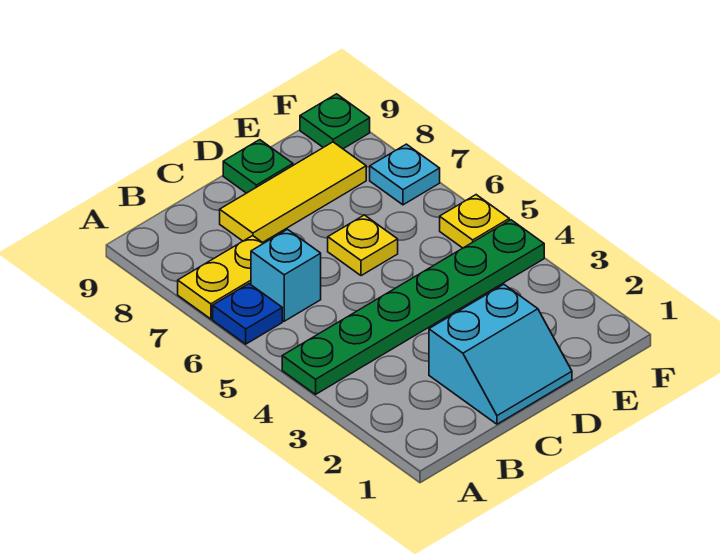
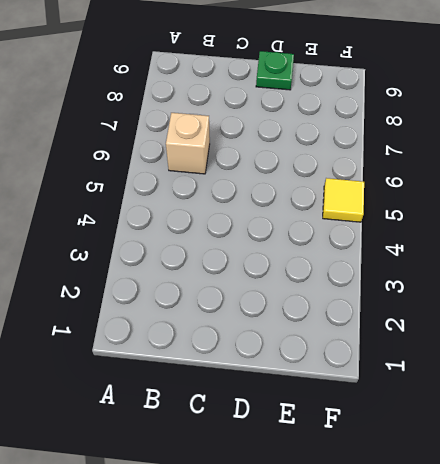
tan brick B6 level 1 -> cyan brick B6 level 1
yellow tile F5 level 1 -> yellow plate F5 level 1
none -> green plate A4:F4 level 1
none -> blue plate A6 level 1

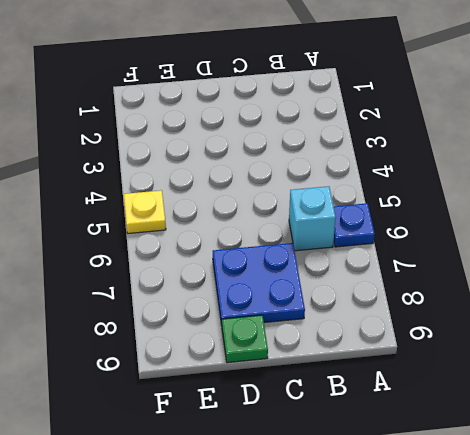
blue plate C7:D8 level 1 -> yellow tile C8:E8 level 1
none -> green plate A4:F4 level 1
none -> yellow plate A7:B7 level 1

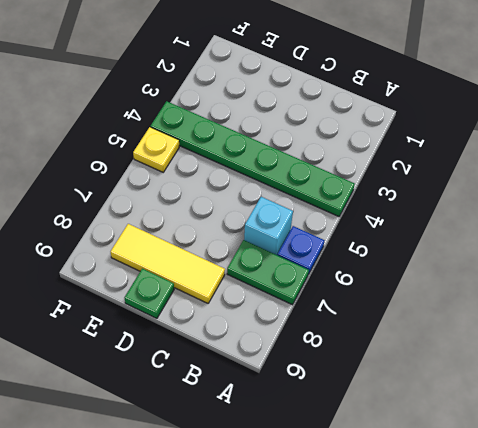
green plate A7:B7 level 1 -> yellow plate A7:B7 level 1
none -> cyan slope C1:D2 level 1 top 2
none -> yellow plate D6 level 1

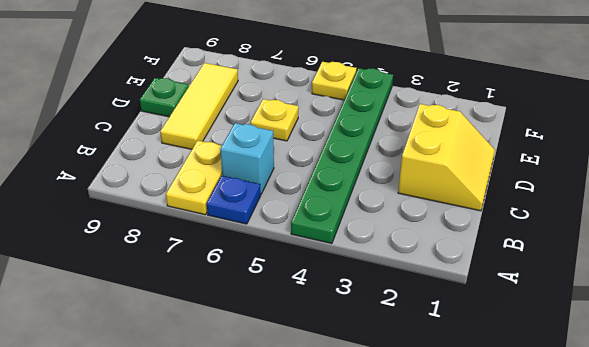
yellow slope C1:D2 level 1 top 2 -> cyan slope C1:D2 level 1 top 2
none -> cyan plate F7 level 1
none -> green plate F9 level 1

